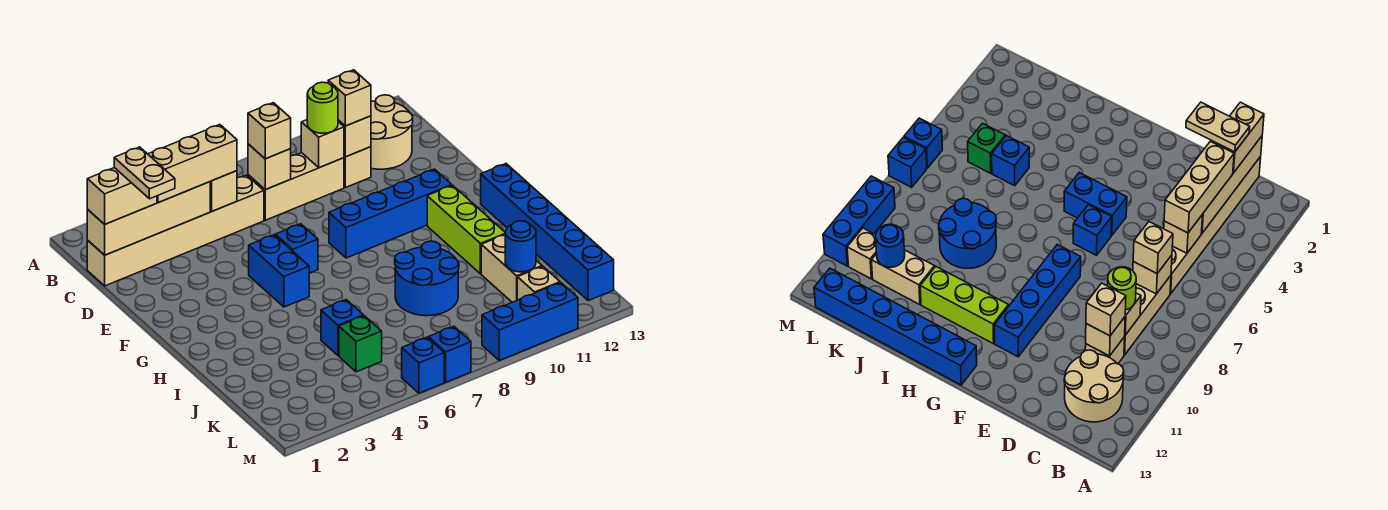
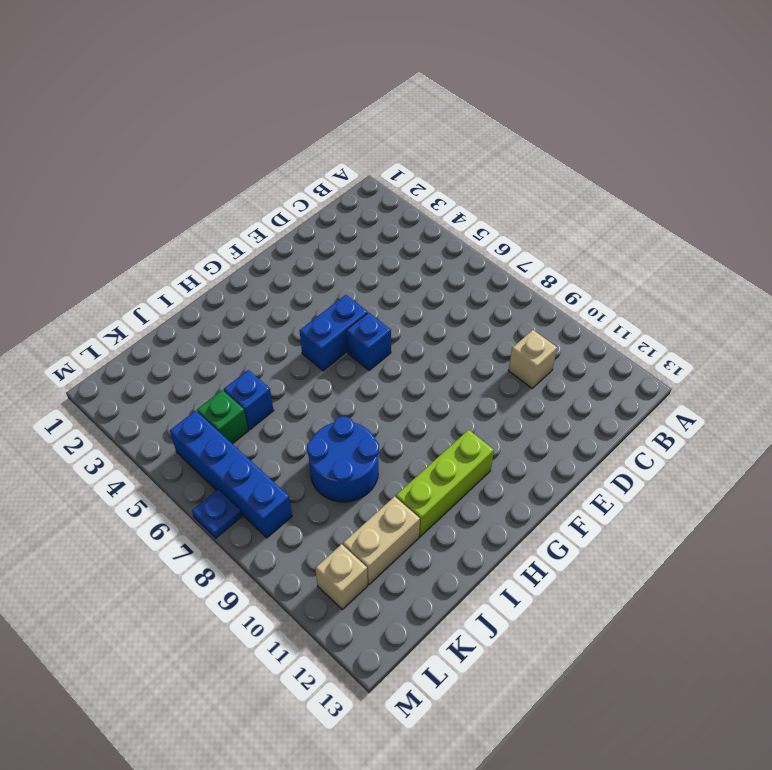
blue brick L5:L8 level 1 -> blue brick F8:F11 level 1
blue plate M7 level 1 -> blue brick M7 level 1
none -> tan round brick B11:C12 level 1
none -> tan brick C1:C6 level 1
none -> tan brick C7:C9 level 1

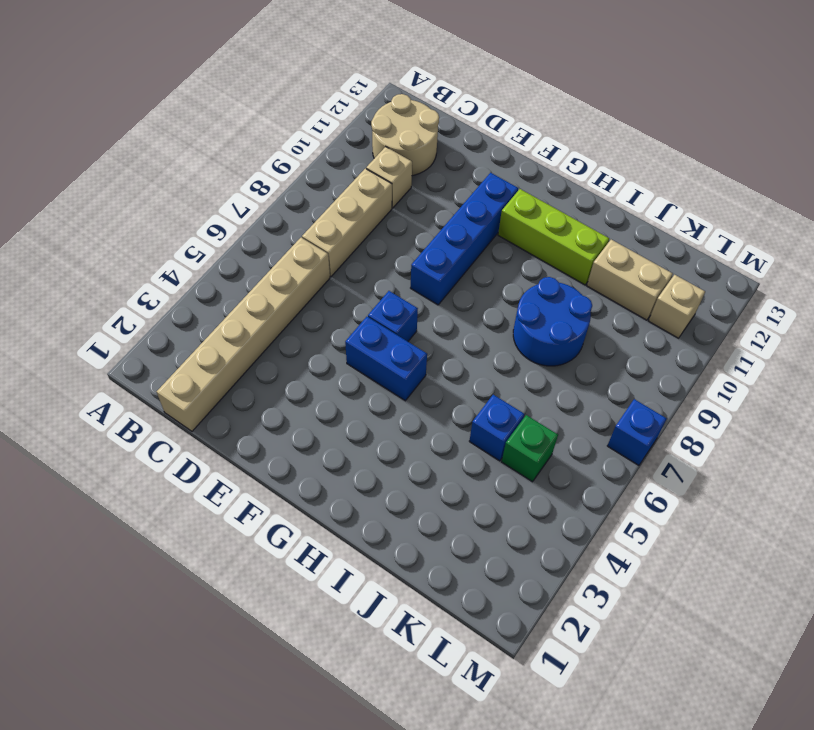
none -> blue brick G13:L13 level 1
none -> blue brick M6 level 1
none -> blue brick M9:M11 level 1

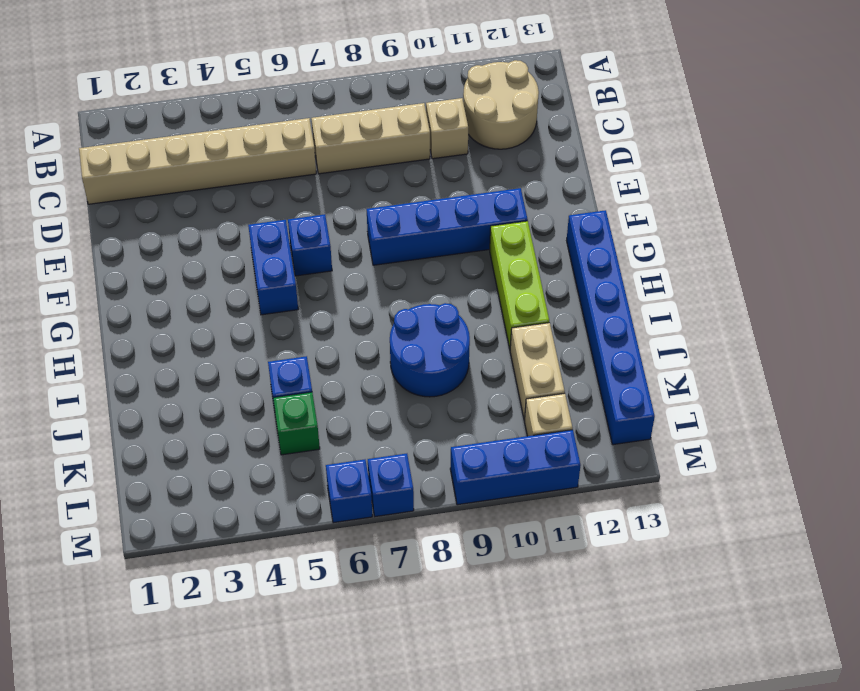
none -> tan brick C1:C4 level 2
none -> tan brick C5 level 2
none -> tan brick C7 level 2

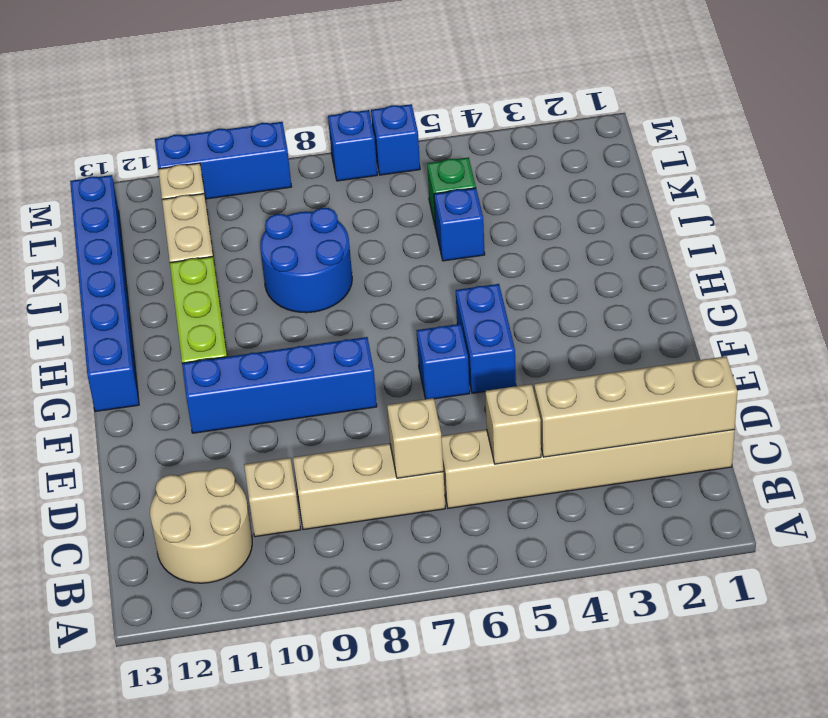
none -> tan brick C9 level 2
none -> tan brick C10 level 2
none -> blue round brick K11 level 2

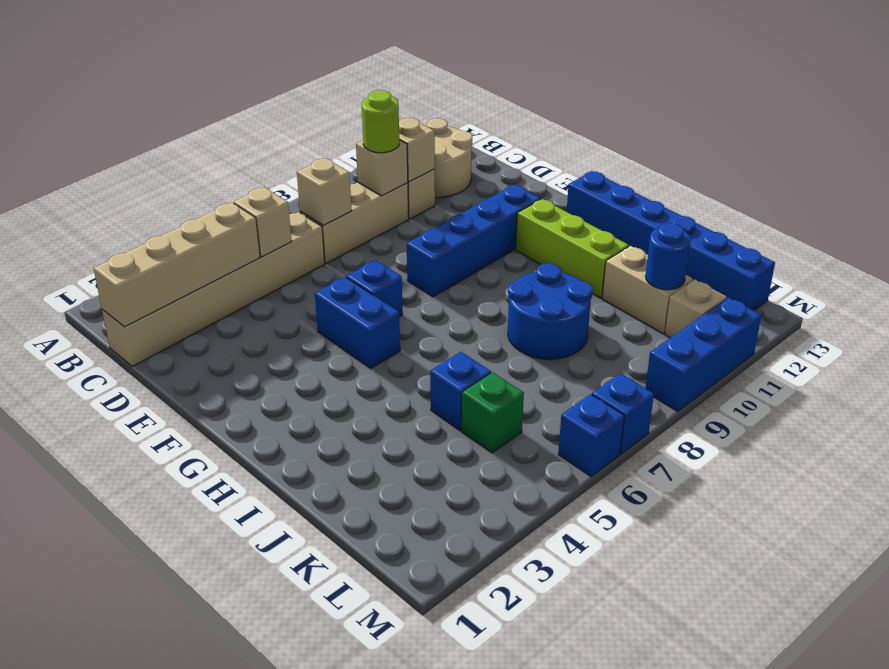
none -> tan brick C1:C2 level 3
none -> tan brick C3:C5 level 3
none -> tan brick C7 level 3

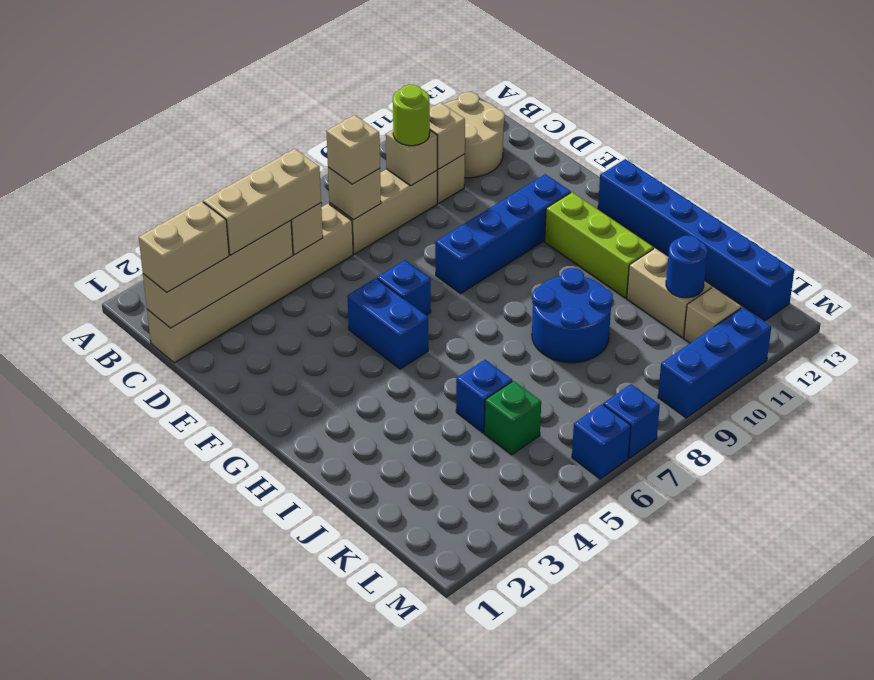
none -> tan brick C10 level 3
none -> tan plate C2:D2 level 4

